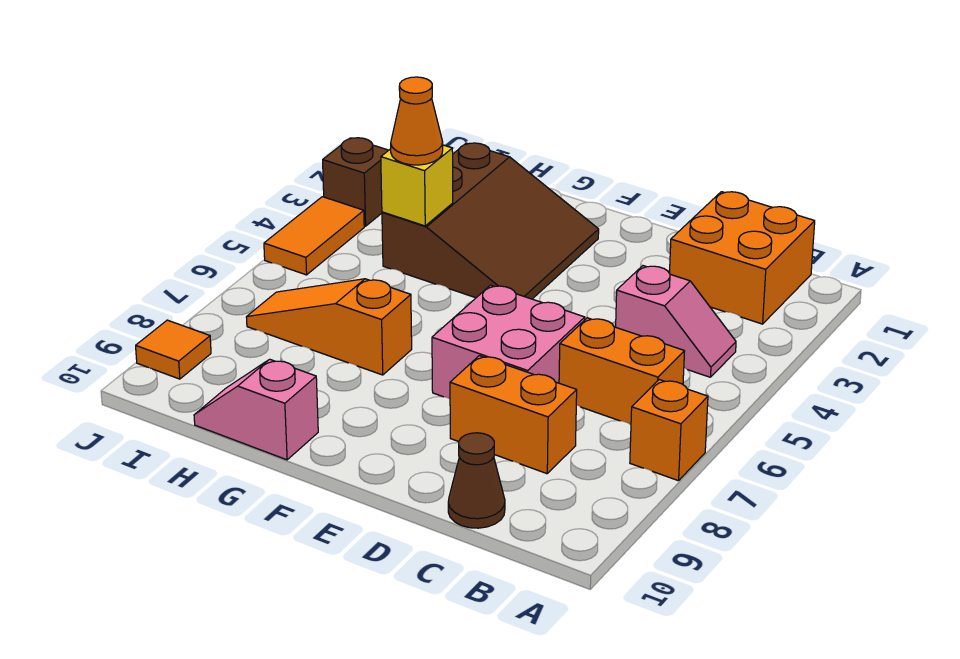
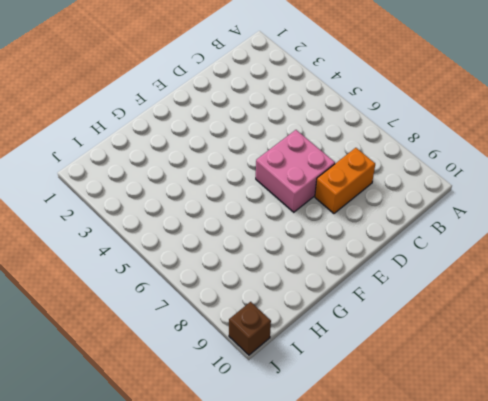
brown brick J10 level 1 -> brown brick J3 level 1
none -> orange brick A7 level 1
none -> orange brick B1:C2 level 1
none -> pink slope B4:C4 level 1 top C

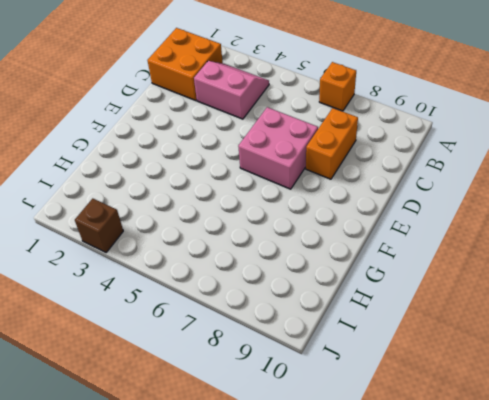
pink slope B3:C4 level 1 top C -> pink slope B4:C4 level 1 top C
none -> orange brick B6:C6 level 1
none -> brown cone C10 level 1
none -> brown slope F2:H4 level 1 top H

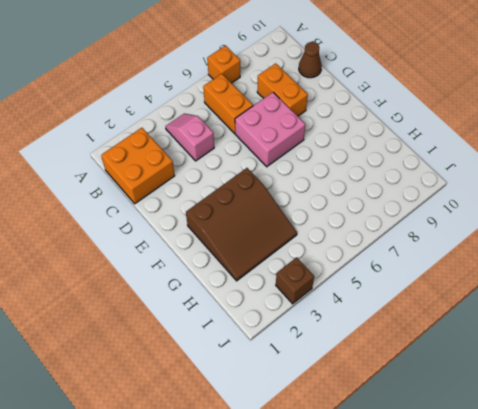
brown slope F2:H4 level 1 top F -> brown slope F2:H4 level 1 top H
none -> orange slope G7:I7 level 1 top G
none -> pink slope G10:H10 level 1 top G
none -> orange tile J4:J5 level 1

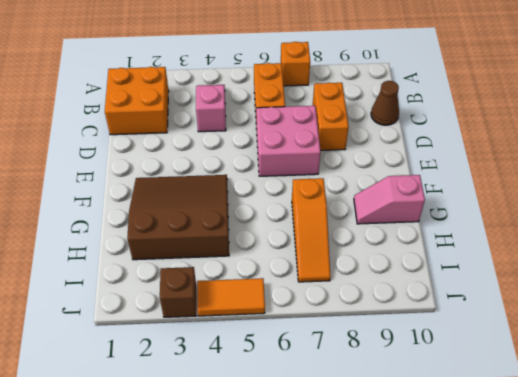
pink slope G9:G10 level 1 top 10 -> pink slope G10:H10 level 1 top G
none -> orange tile J9 level 1
none -> yellow brick H4 level 2
none -> orange cone H4 level 3

